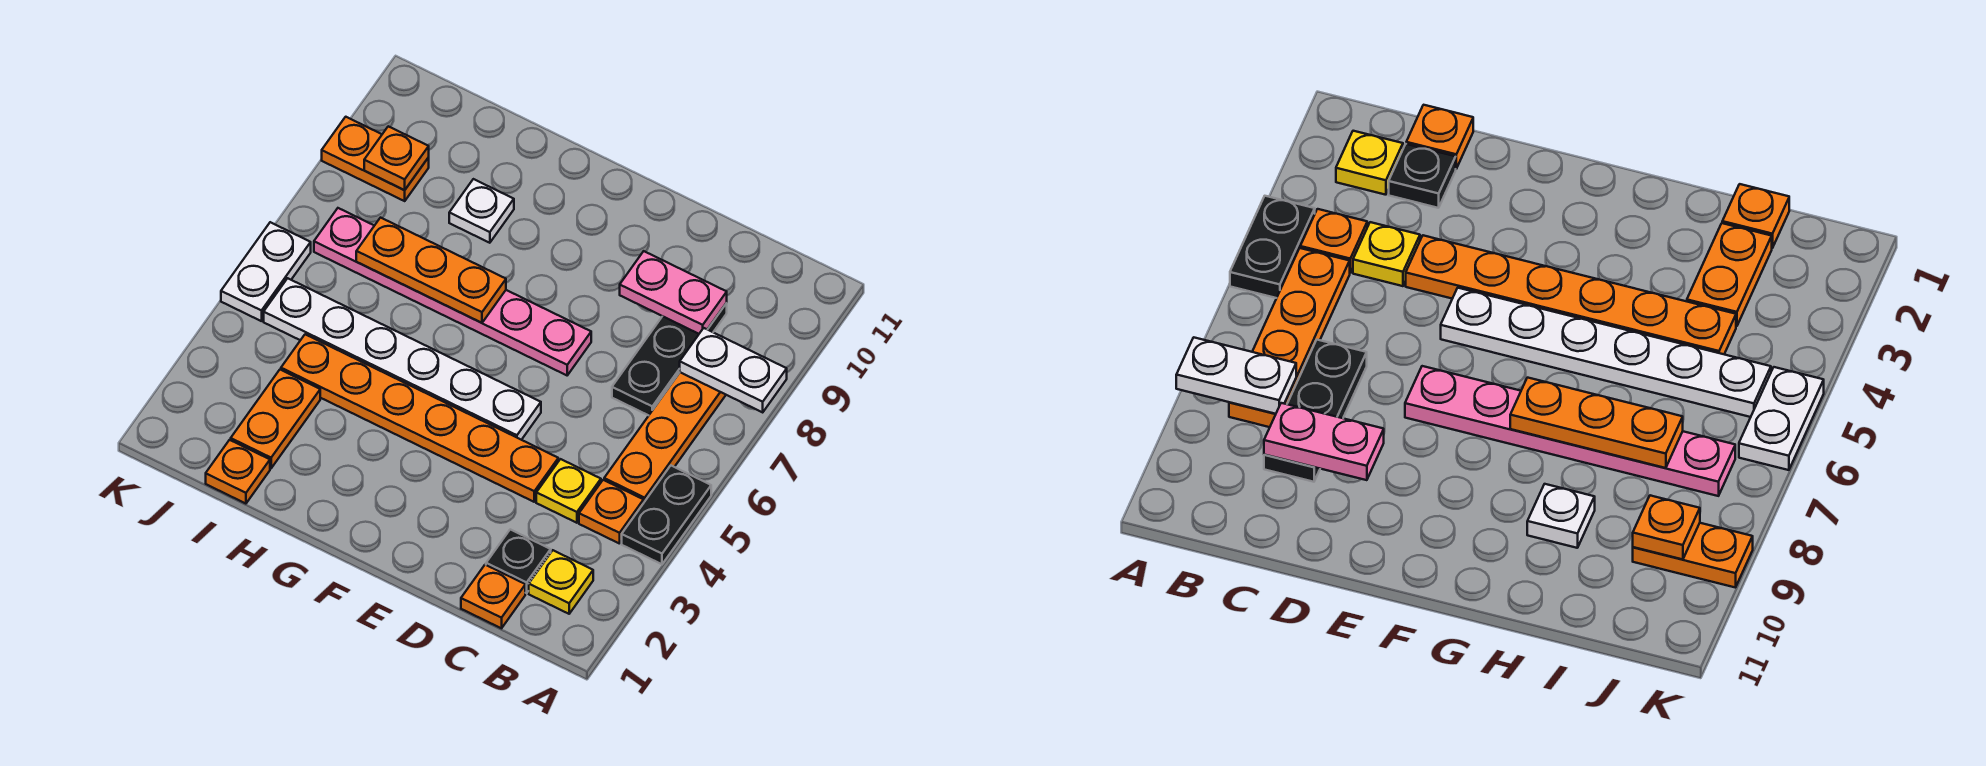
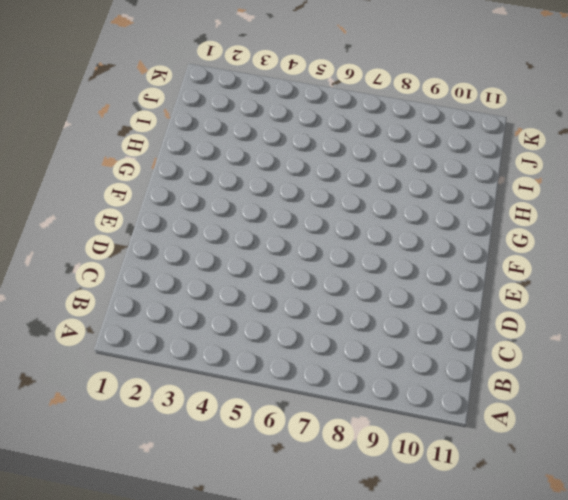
none -> black plate A4:A5 level 1
none -> yellow plate B2 level 1
none -> orange plate B4 level 1

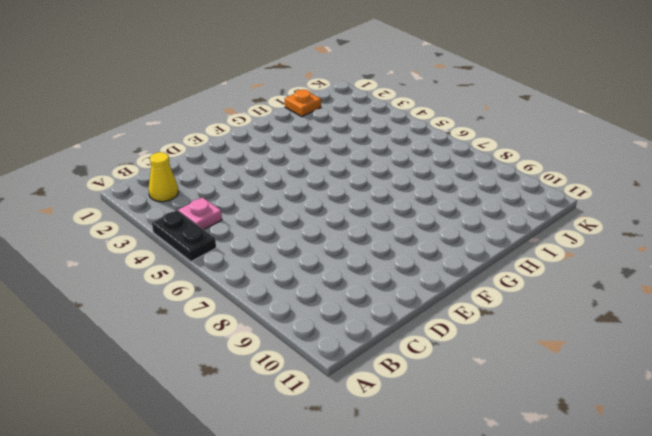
yellow cone B2 level 1 -> yellow plate B2 level 1
pink plate B4 level 1 -> orange plate B4 level 1
none -> orange plate B5:B8 level 1
none -> orange plate C1 level 1
none -> black plate C2 level 1

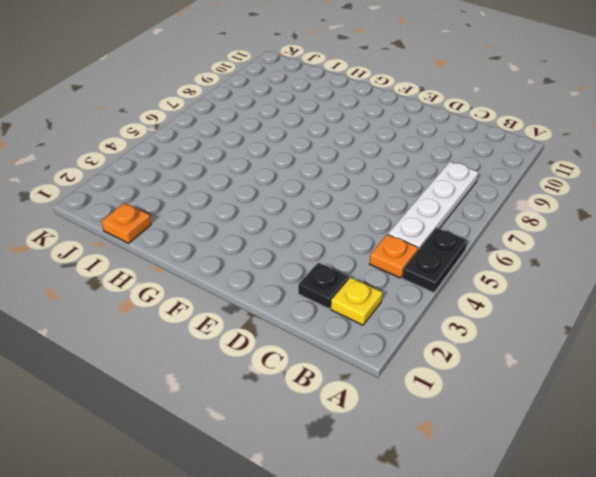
white plate B5:B8 level 1 -> orange plate B5:B8 level 1
none -> orange plate C1 level 1
none -> yellow plate C4 level 1
none -> black plate C7:C9 level 1

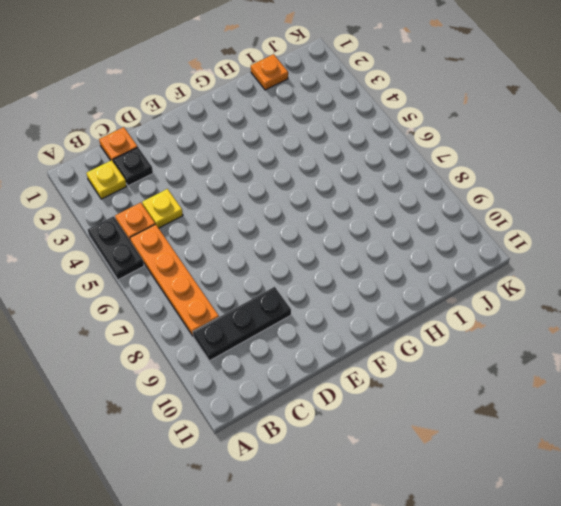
black plate B9:D9 level 1 -> black plate C7:C9 level 1
none -> orange plate D4:I4 level 1
none -> white plate E5:J5 level 1
none -> pink plate E7:J7 level 1

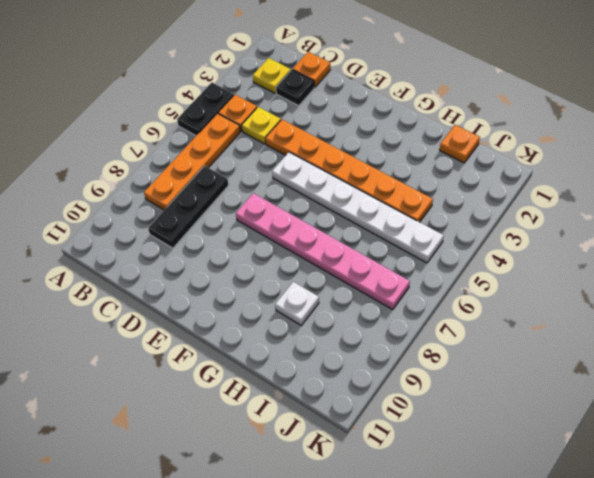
none -> orange plate I2:I3 level 1
none -> orange plate J9:K9 level 1
none -> white plate K5:K6 level 1

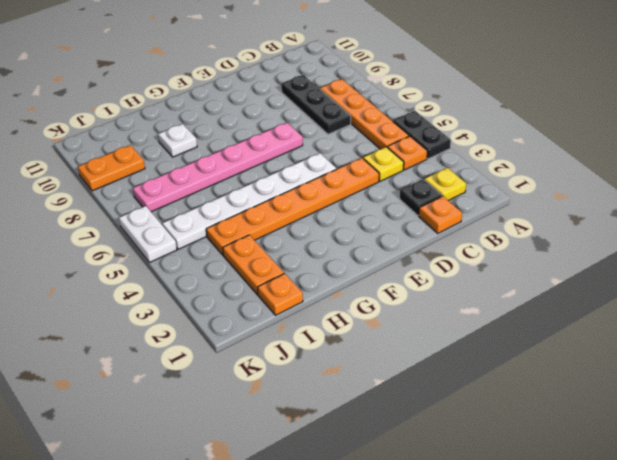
none -> white plate A8:B8 level 2
none -> pink plate C9:D9 level 2
none -> orange plate G7:I7 level 2

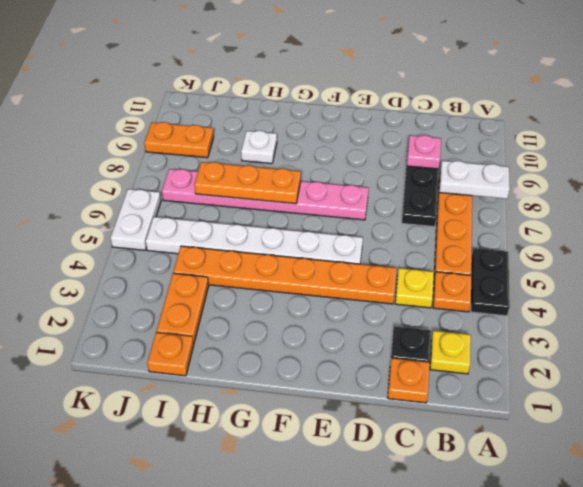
pink plate C9 level 2 -> pink plate C9:D9 level 2
none -> orange plate J9 level 2

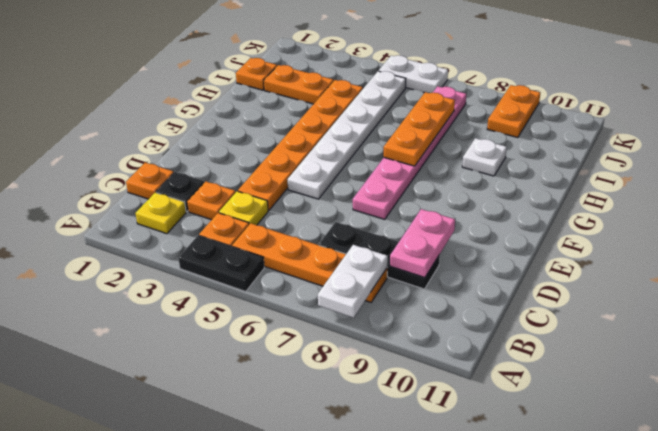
orange plate C3 level 1 -> orange plate J9 level 2

